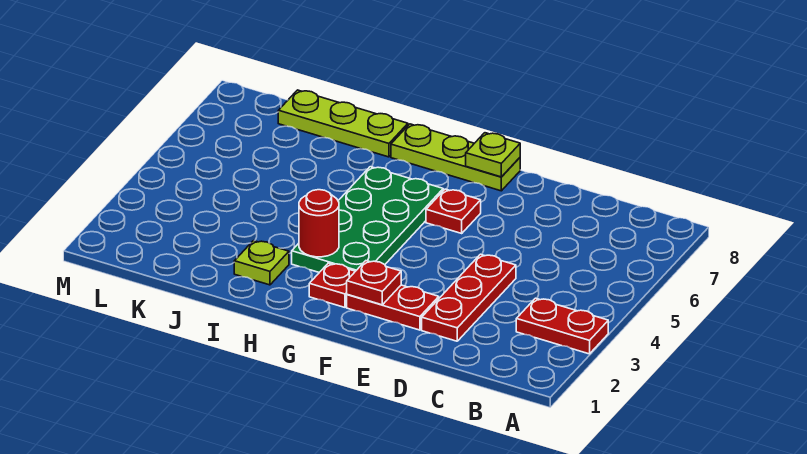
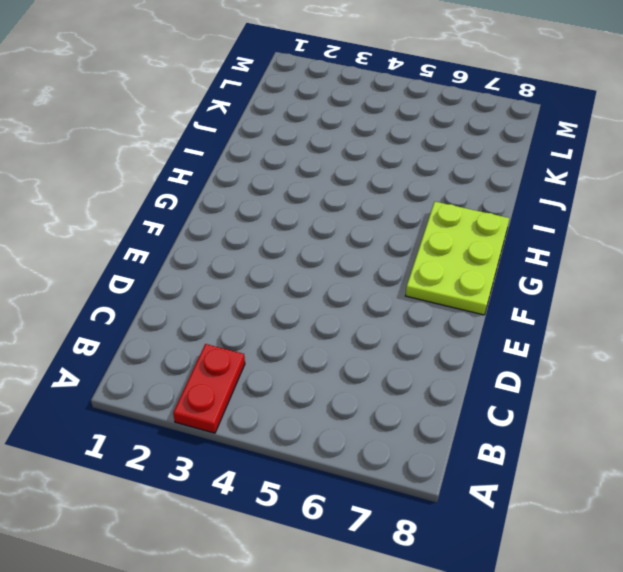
lime plate F7:H8 level 1 -> lime plate F8:H8 level 1
none -> red plate D2:D4 level 1
none -> red plate E2:F2 level 1
none -> red plate F6 level 1

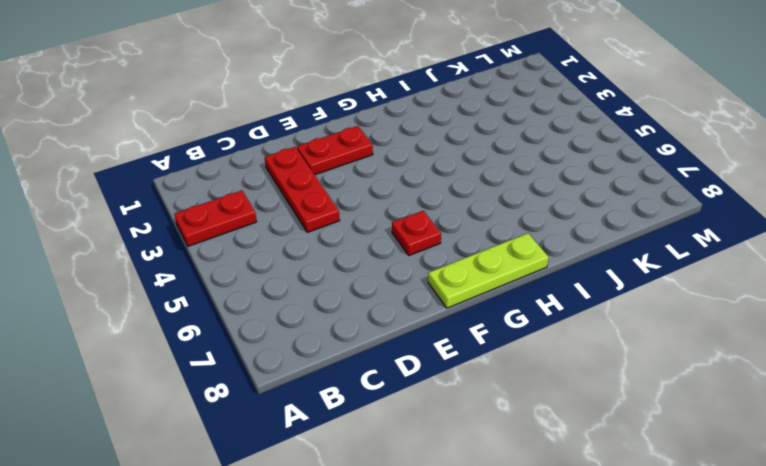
none -> red plate G2 level 1
none -> green plate G3:H6 level 1
none -> lime plate I2 level 1

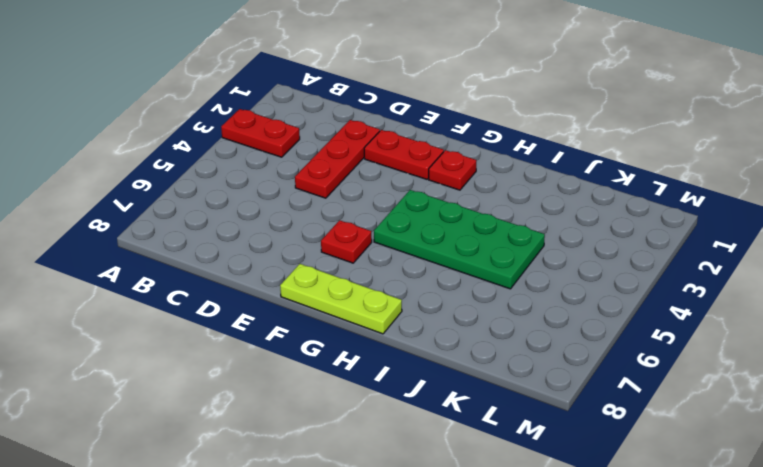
green plate G4:J5 level 1 -> green plate G3:H6 level 1
none -> lime plate I2 level 1
none -> lime plate I8:K8 level 1
none -> red plate F2 level 2

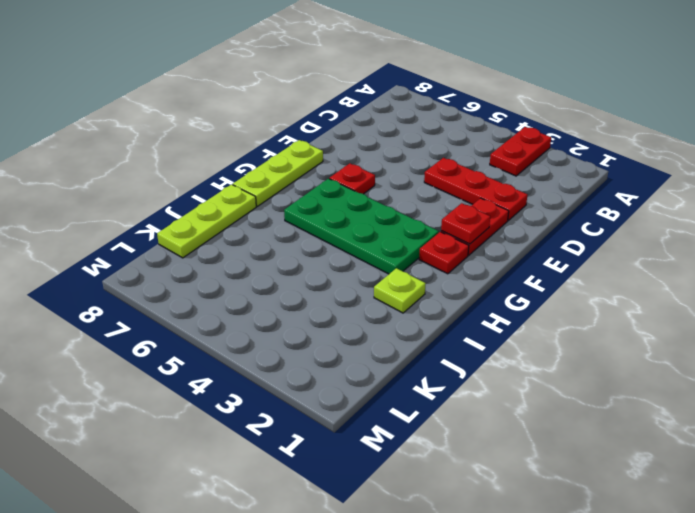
none -> lime plate F8 level 2
none -> red round brick H3 level 2

